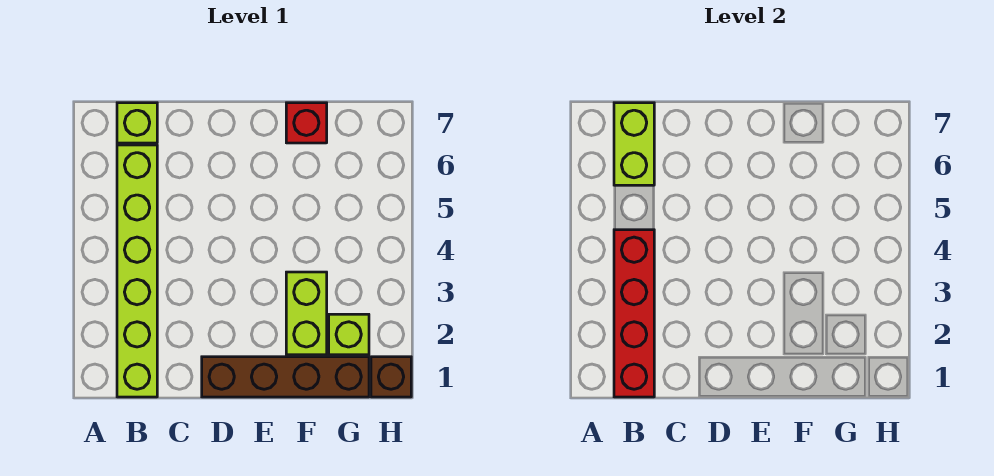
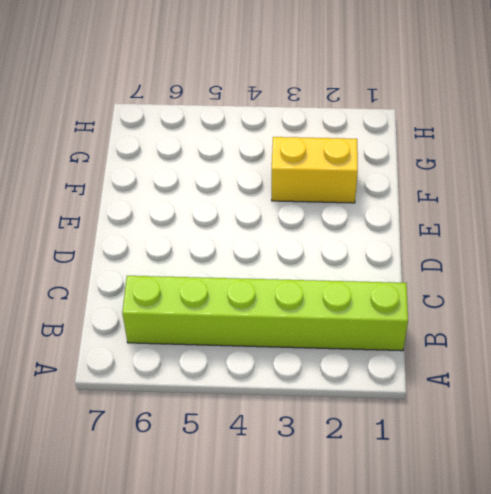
yellow brick F2:F3 level 1 -> lime brick F2:F3 level 1
none -> lime brick B7 level 1
none -> brown brick D1:G1 level 1

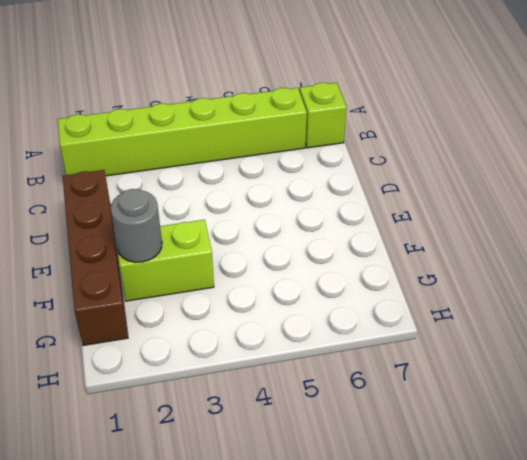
grey round brick F2 level 2 -> none
none -> red brick F7 level 1
none -> lime brick G2 level 1

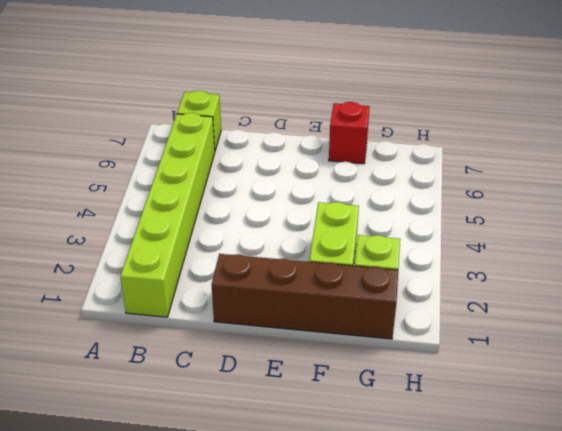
none -> brown brick H1 level 1
none -> red brick B1:B4 level 2

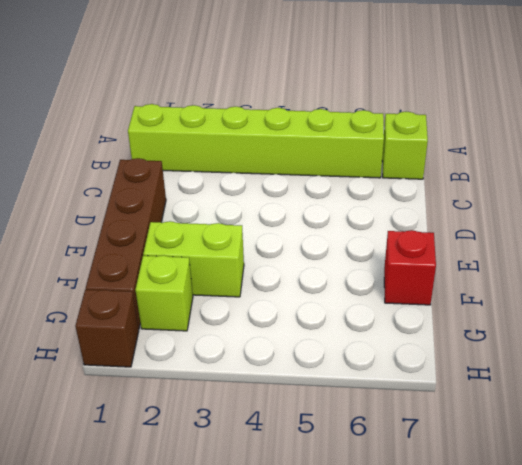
none -> red brick B1:B4 level 2
none -> lime brick B6:B7 level 2

